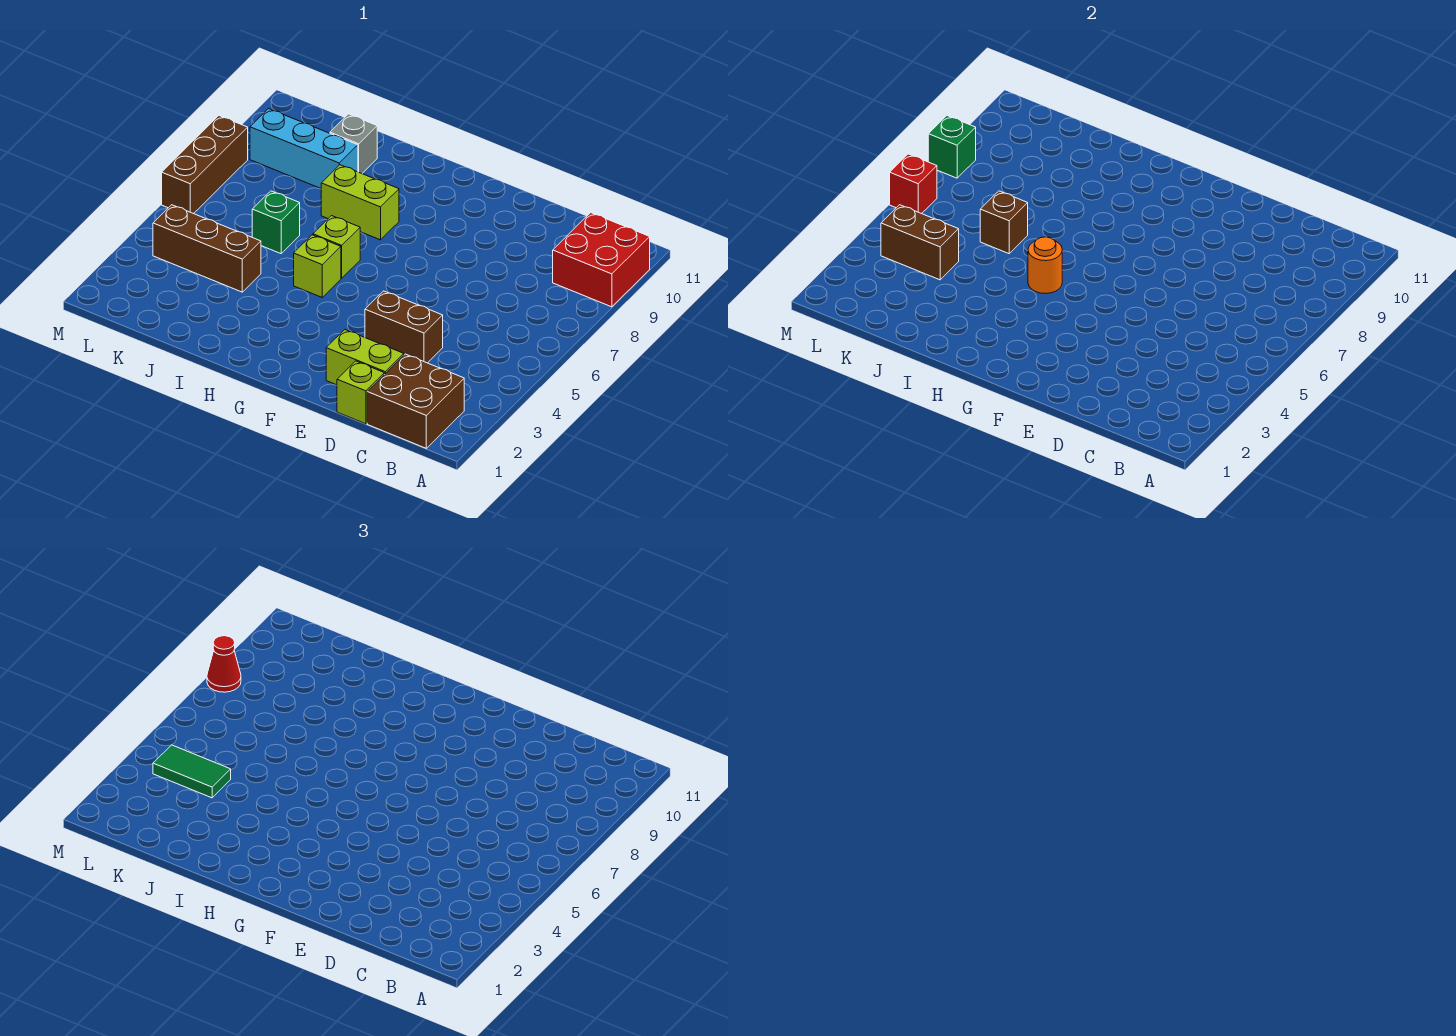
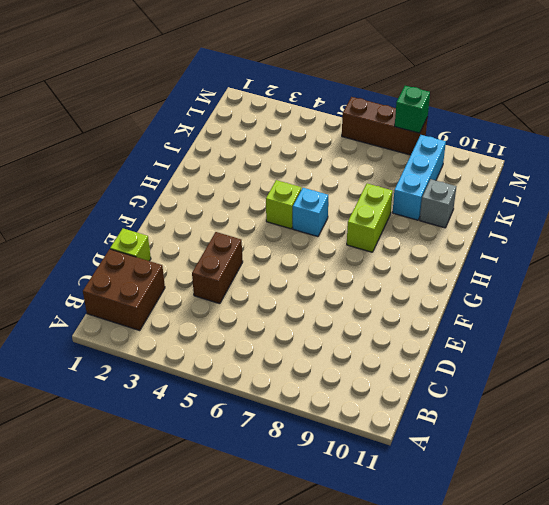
cyan brick H6 level 1 -> lime brick H6 level 1
none -> red brick A9:B10 level 1
none -> lime brick D2:E2 level 1
none -> brown brick J4:L4 level 1

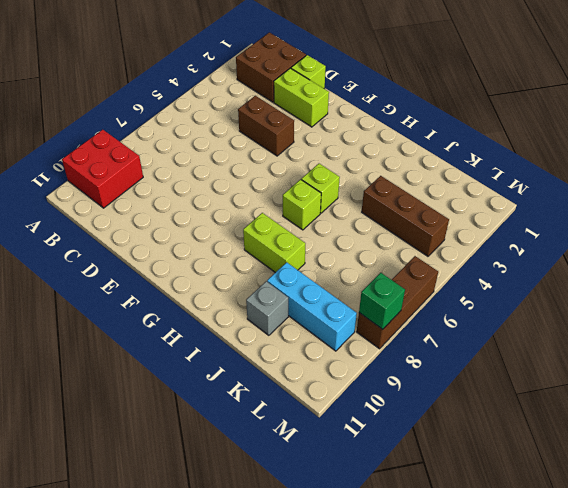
none -> green brick J6 level 1
none -> orange round brick H5 level 2
none -> brown brick J6 level 2

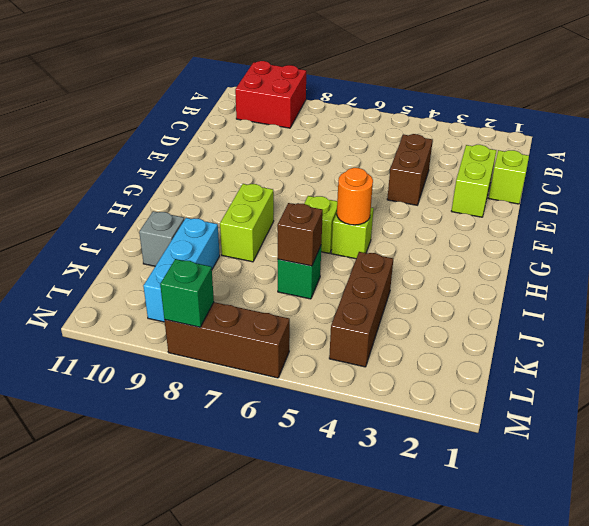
none -> brown brick B1:C2 level 1
none -> brown brick K4:L4 level 2
none -> red brick M6 level 2

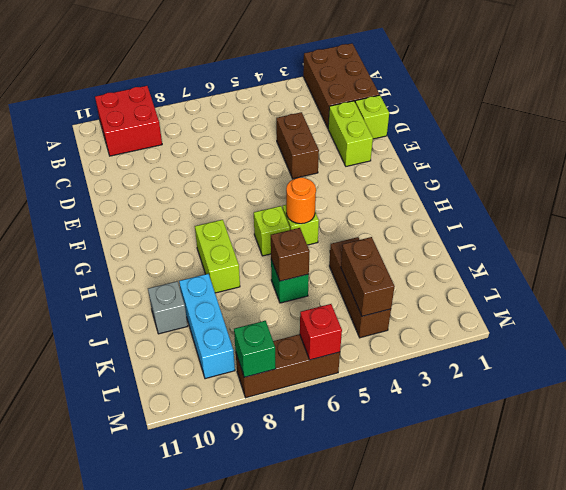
brown brick A1:C2 level 1 -> brown brick B1:C2 level 1
none -> green tile K4:L4 level 3
none -> red cone M8 level 3

